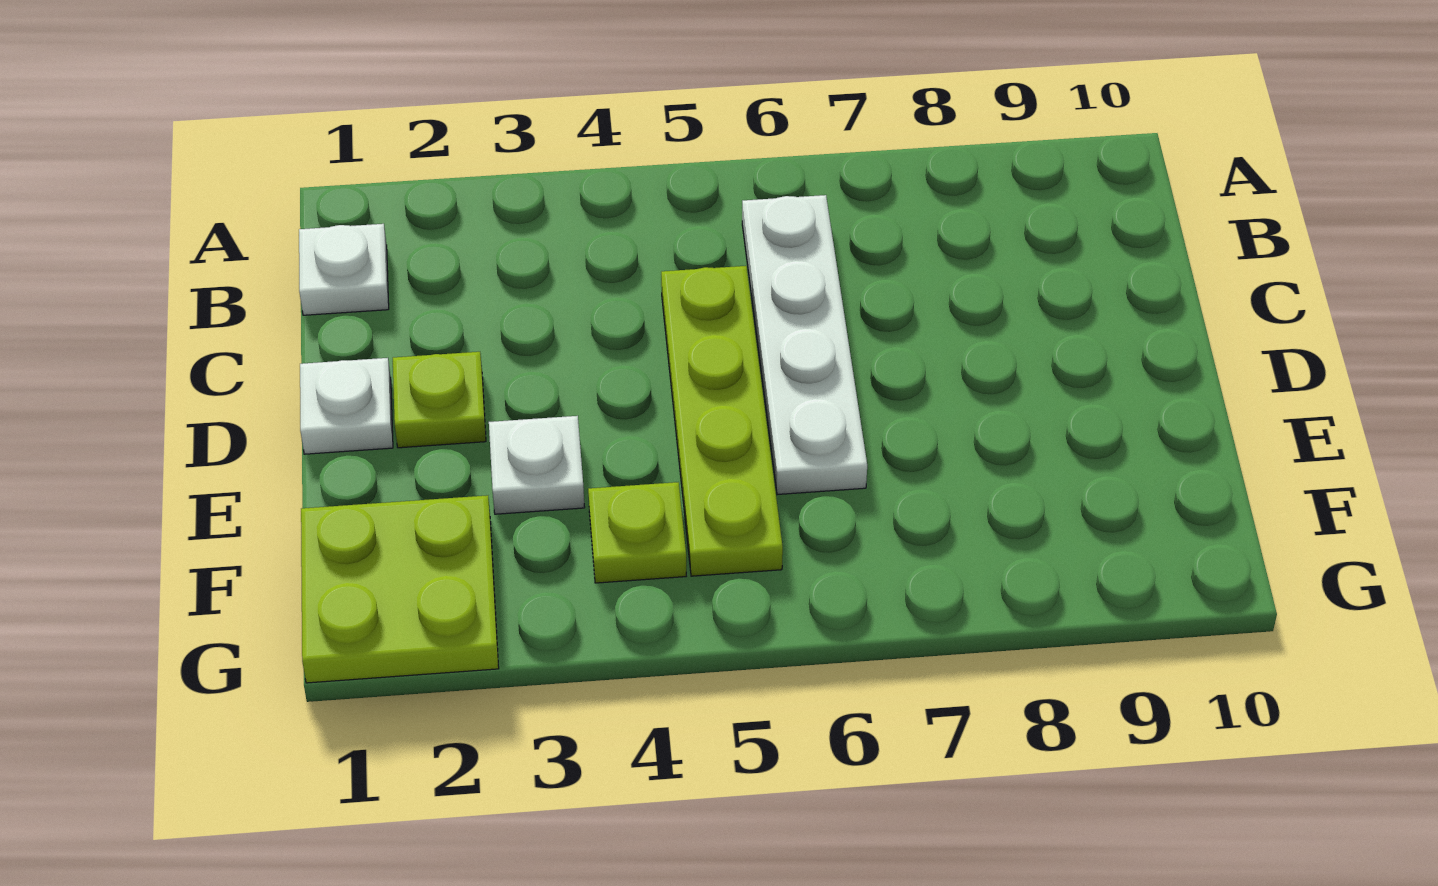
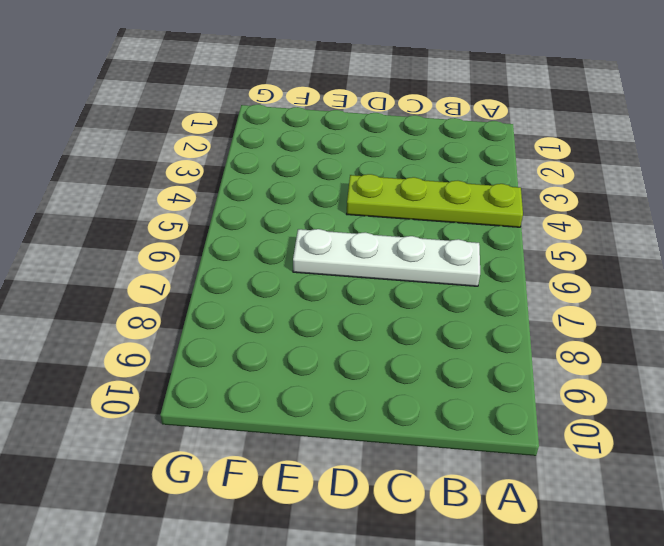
lime plate A4:D4 level 1 -> lime plate C5:F5 level 1
none -> white plate B1 level 1
none -> white plate D1 level 1

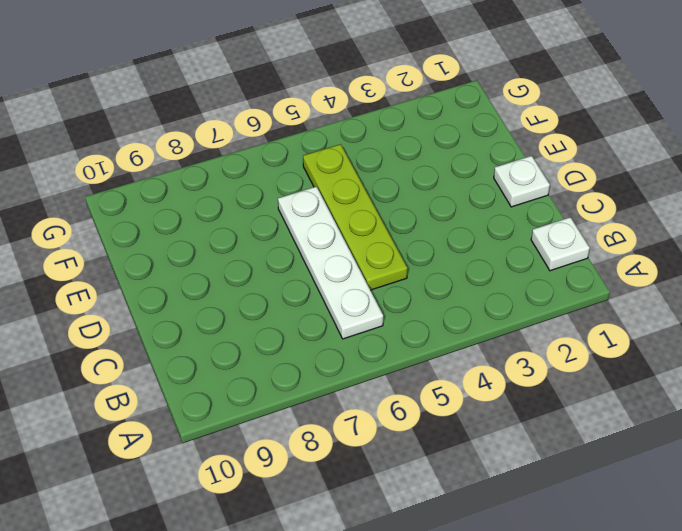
none -> lime plate D2 level 1
none -> white plate E3 level 1

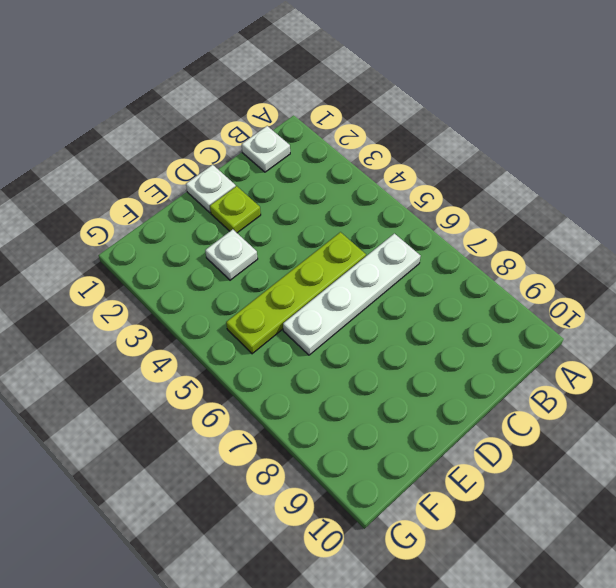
none -> lime plate F1:G2 level 1
none -> lime plate F4 level 1

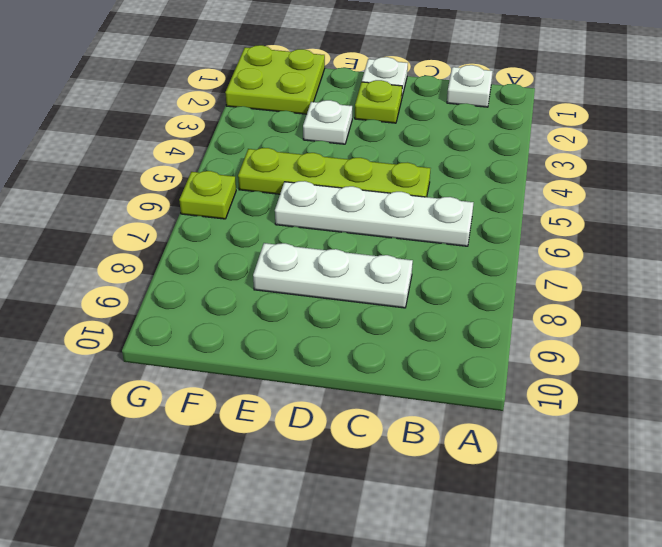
white plate C8:E8 level 1 -> none
lime plate G6 level 1 -> lime plate F4 level 1

